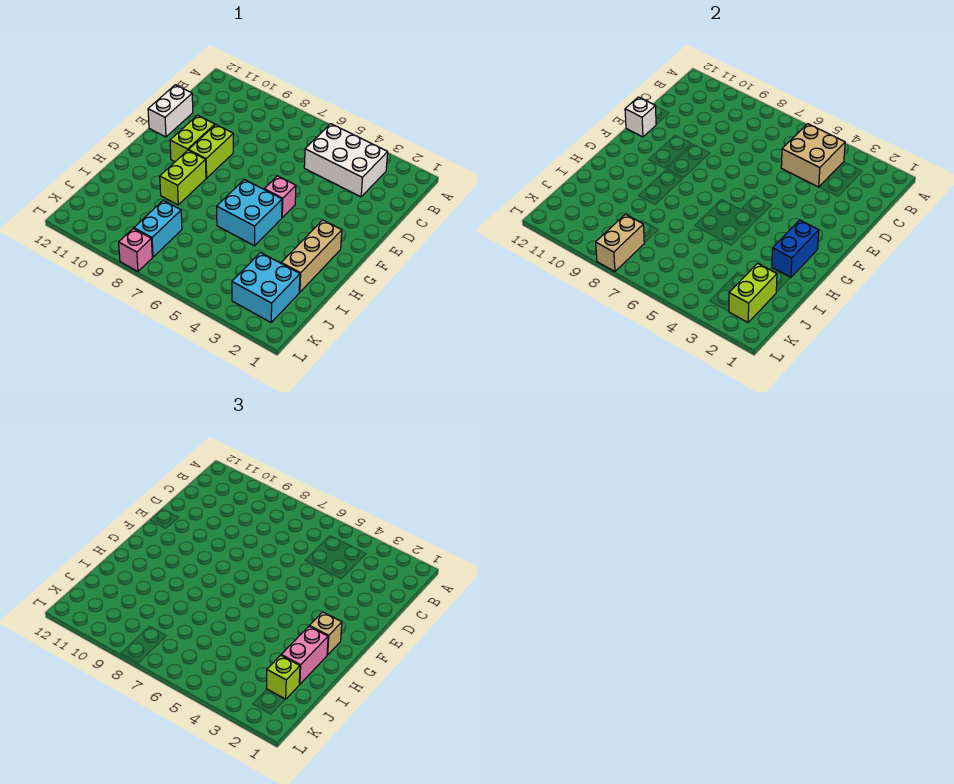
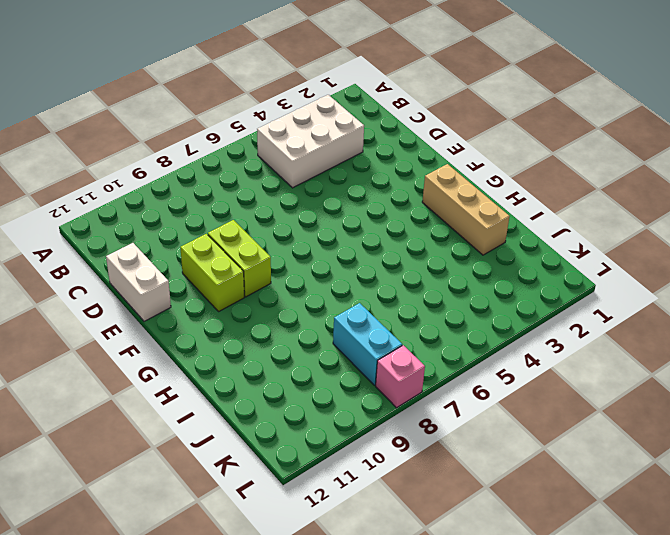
none -> pink brick F5 level 1
none -> cyan brick G5:H6 level 1
none -> lime brick G9:H9 level 1

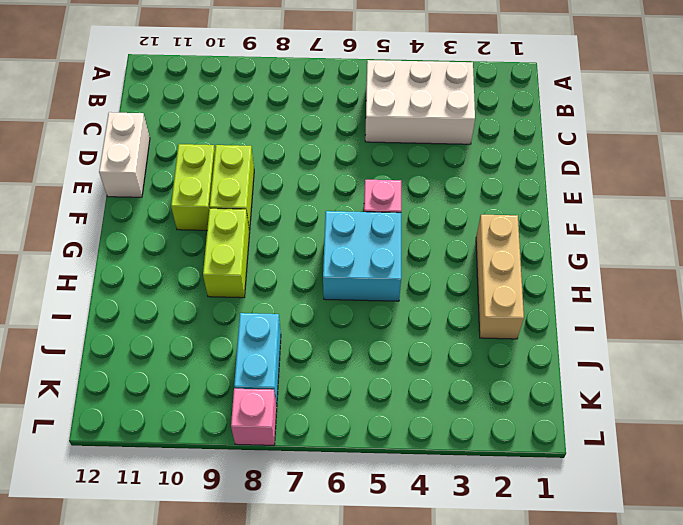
none -> cyan brick J2:K3 level 1
none -> tan brick B4:C5 level 2
none -> white brick E12 level 2

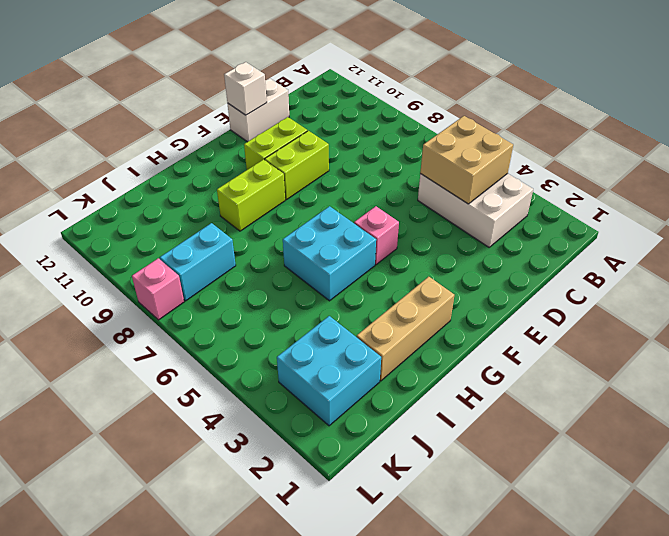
none -> blue brick G2:H2 level 2
none -> lime brick J2:K2 level 2
none -> tan brick K8:L8 level 2

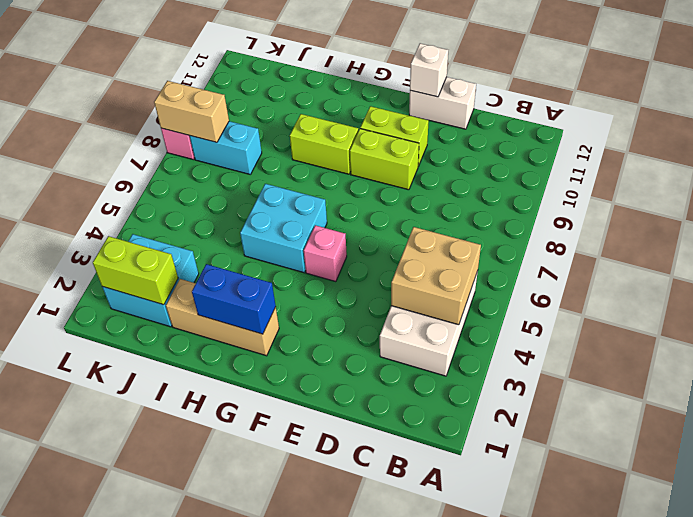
none -> tan brick G2 level 3
none -> pink brick H2:I2 level 3
none -> lime brick J2 level 3

